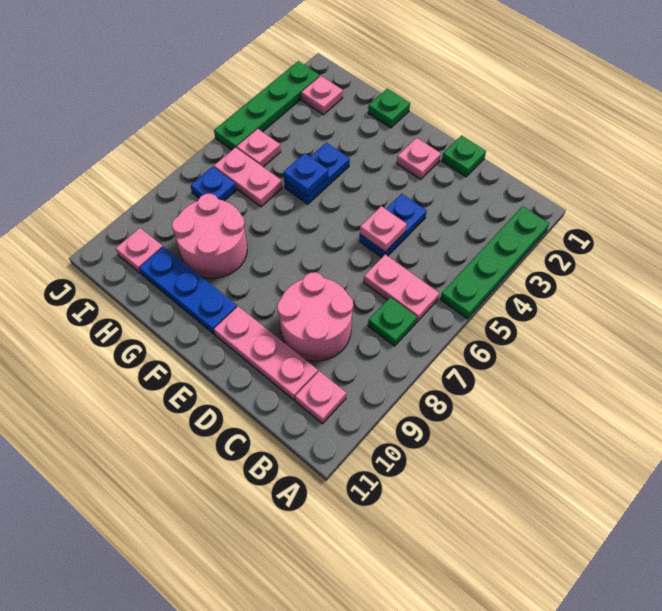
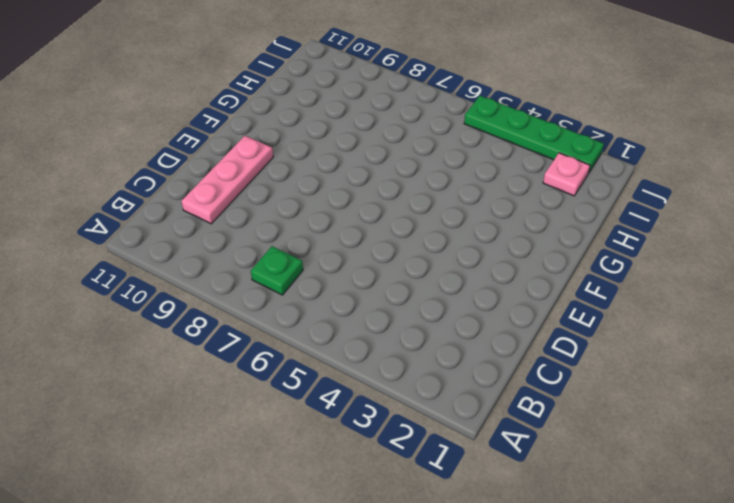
none -> green plate A2:A5 level 1
none -> pink plate B6:C6 level 1
none -> pink plate B10 level 1

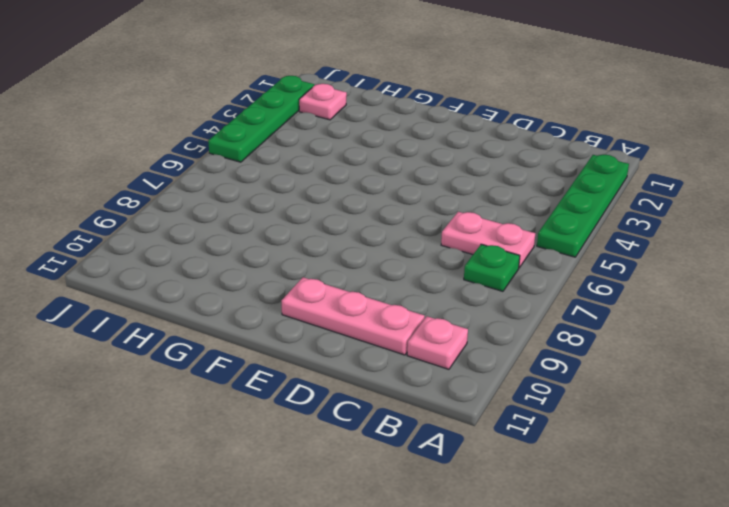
none -> pink round brick C8:D9 level 1
none -> green plate D1 level 1
none -> blue plate D4:D5 level 1

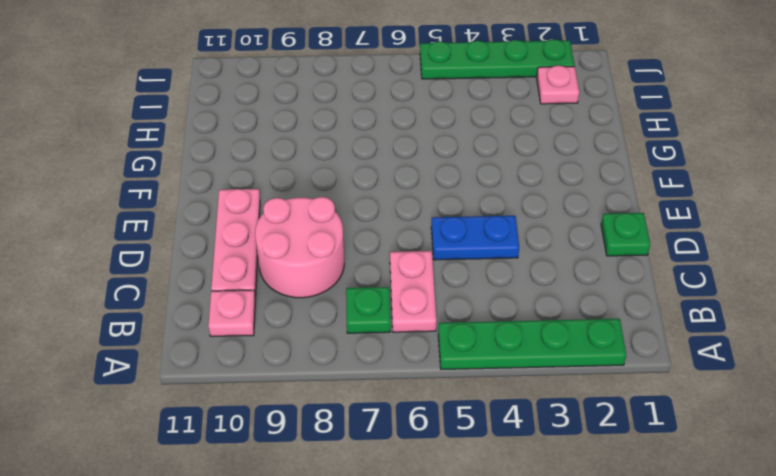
none -> pink plate E2 level 1
none -> blue plate F10:H10 level 1
none -> green plate G1 level 1

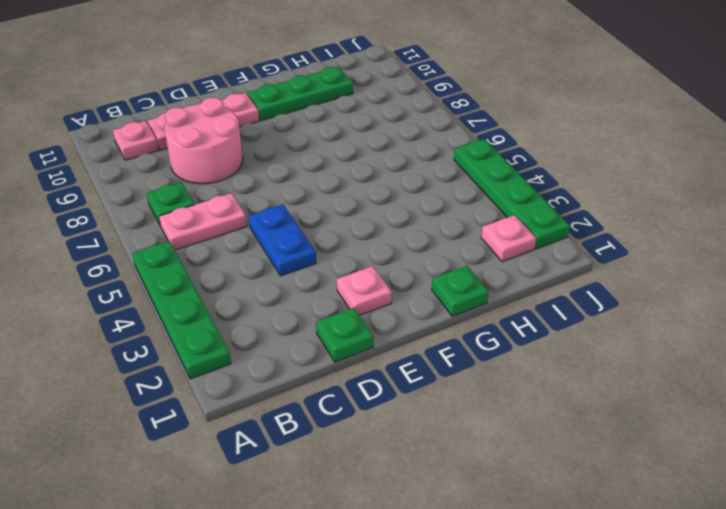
green plate F10:H10 level 1 -> blue plate F10:H10 level 1
none -> blue plate G4:G5 level 1
none -> pink round brick G8:H9 level 1
none -> pink plate H6:I6 level 1

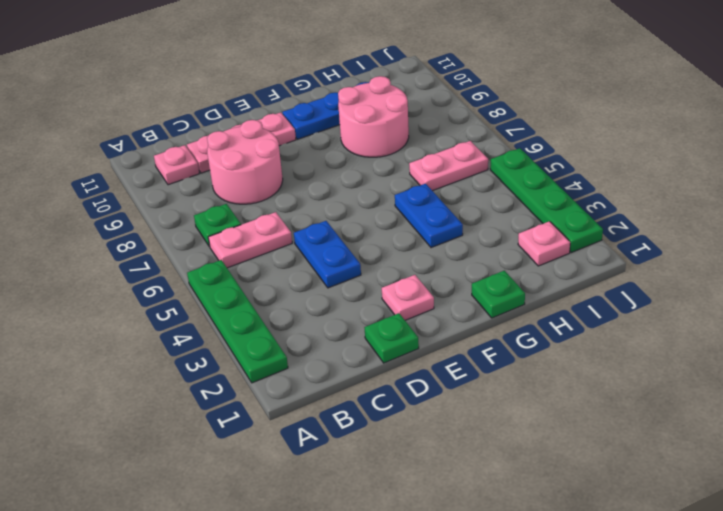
none -> pink plate I5 level 1
none -> blue plate I7 level 1
none -> pink plate I10 level 1

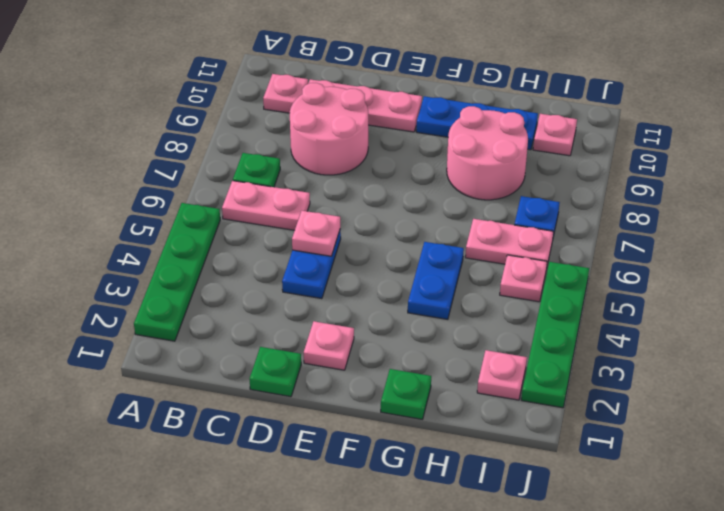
none -> blue plate G5 level 2

